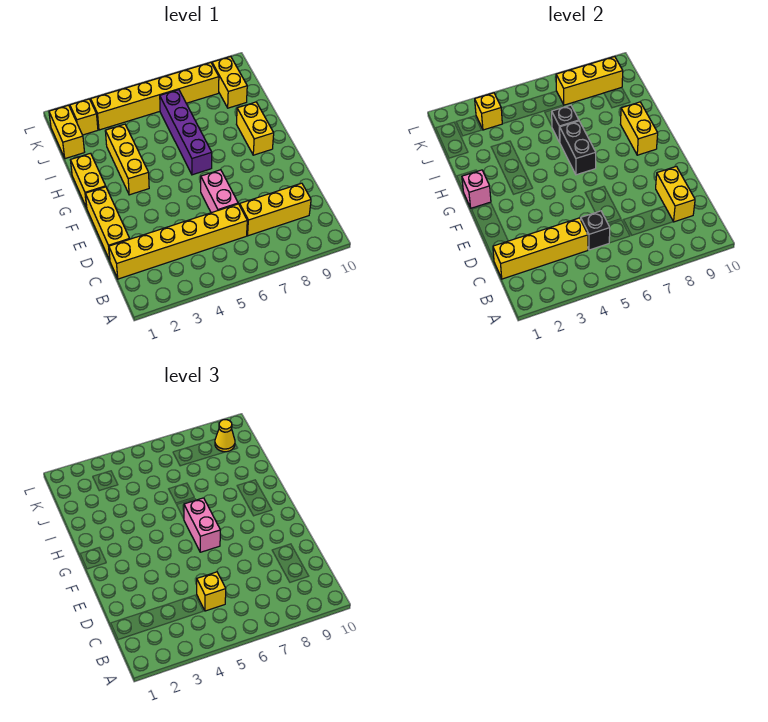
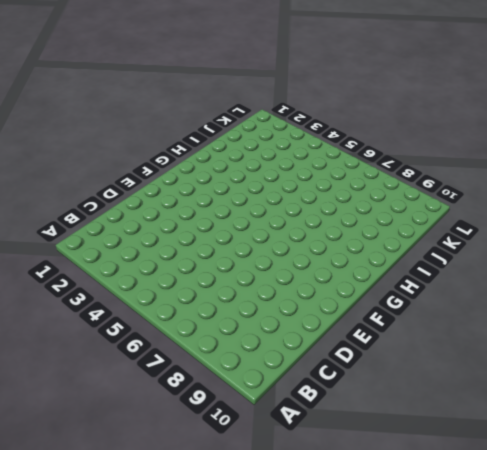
none -> yellow brick C1:C6 level 1
none -> yellow brick C7:C9 level 1
none -> yellow brick D1:F1 level 1

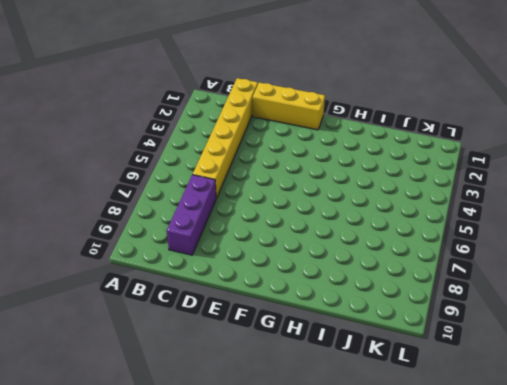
purple brick C7:C9 level 1 -> yellow brick C7:C9 level 1
none -> pink brick D6:E6 level 1
none -> yellow brick G1:H1 level 1
none -> yellow brick G3:I3 level 1

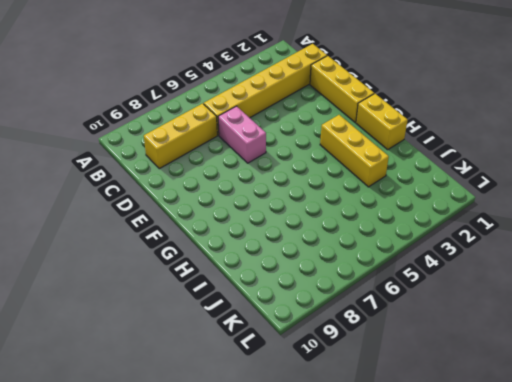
none -> purple brick G6:J6 level 1
none -> yellow brick G9:H9 level 1
none -> yellow brick J1:K1 level 1

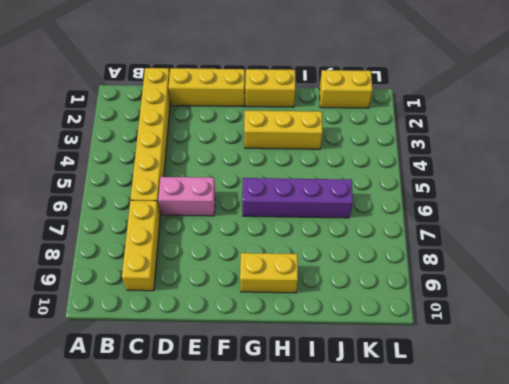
none -> yellow brick J9:K9 level 1
none -> yellow brick K2 level 1
none -> yellow brick K3:K8 level 1

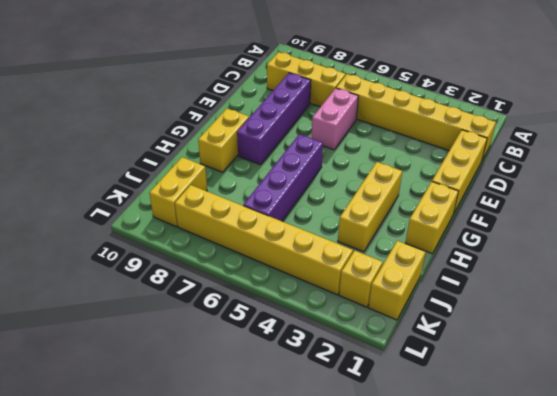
purple brick D8:G8 level 1 -> none
none -> yellow brick C1:C4 level 2
none -> black brick C5 level 2
none -> yellow brick C9:D9 level 2

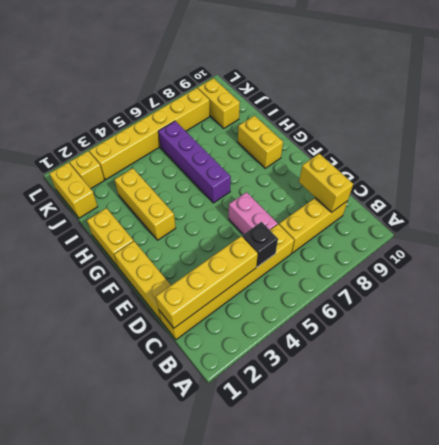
none -> pink brick G1 level 2
none -> black brick G6:H6 level 2
none -> yellow brick G9:H9 level 2

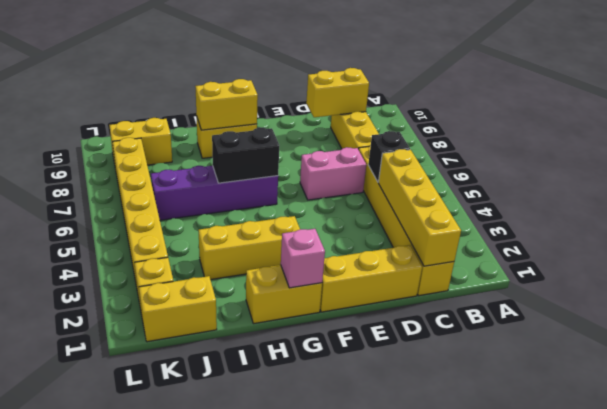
none -> black brick I6 level 2
none -> yellow brick K3 level 2
none -> yellow brick K7:K9 level 2

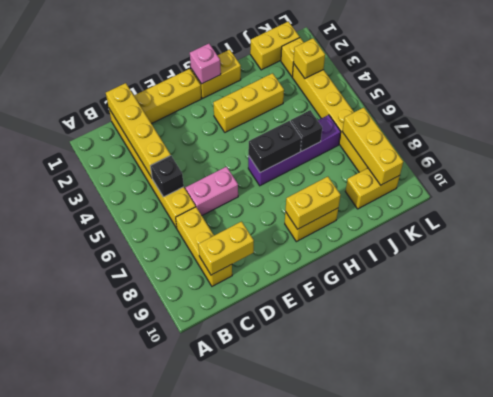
none -> yellow brick C5 level 3
none -> pink brick F6:G6 level 3
none -> yellow cone K9 level 3

